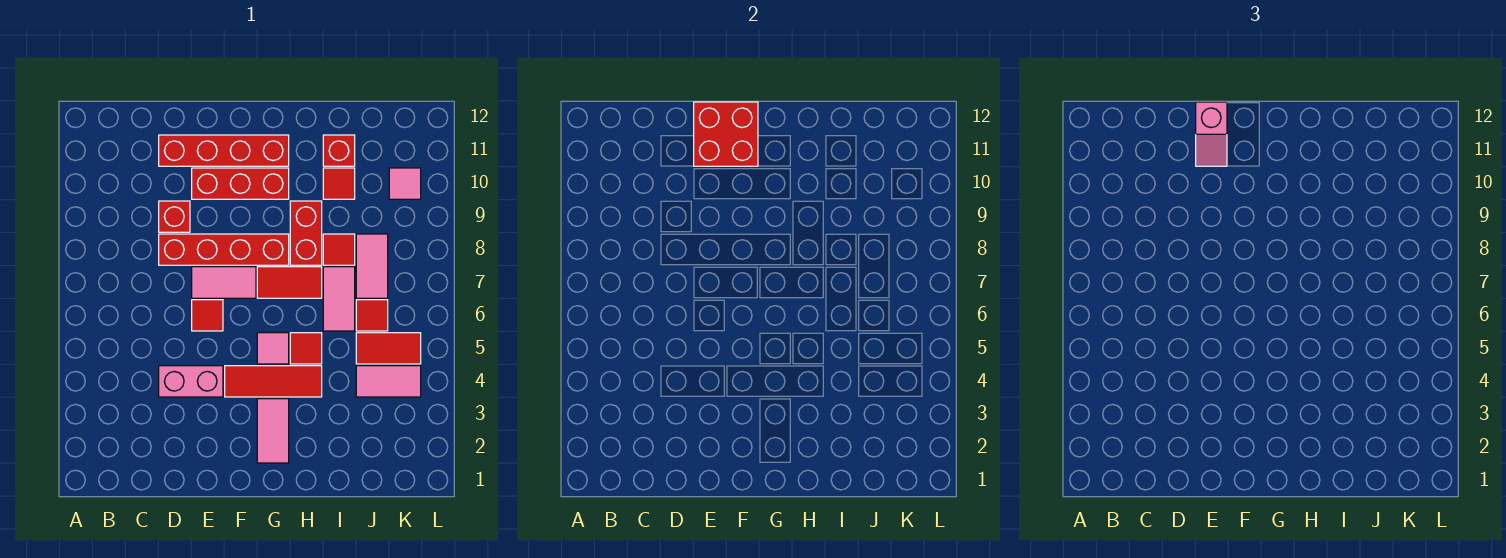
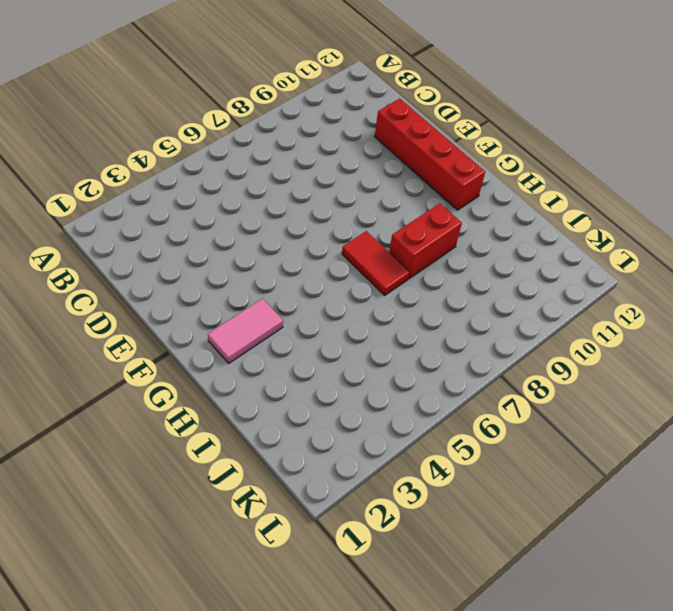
none -> pink brick D4:E4 level 1
none -> red brick D8:G8 level 1
none -> red brick D9 level 1

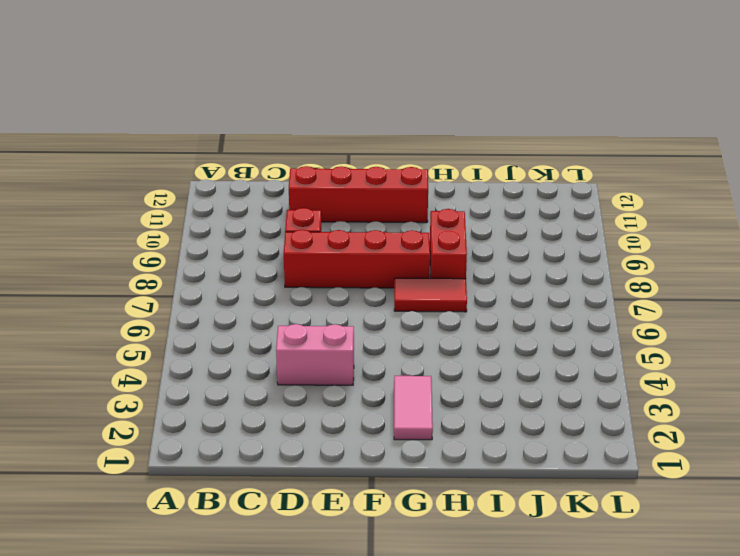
none -> red tile E6 level 1
none -> pink tile E7:F7 level 1
none -> red brick E10:G10 level 1

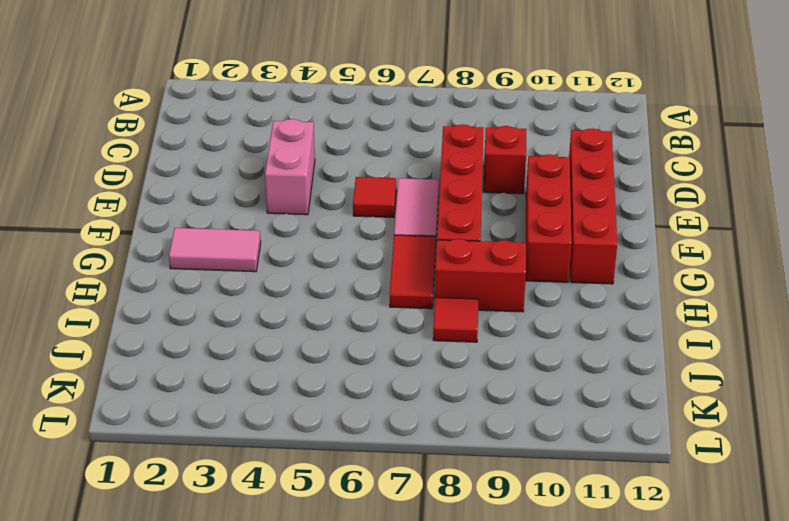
none -> red tile F4:H4 level 1
none -> pink tile G5 level 1
none -> red tile H5 level 1

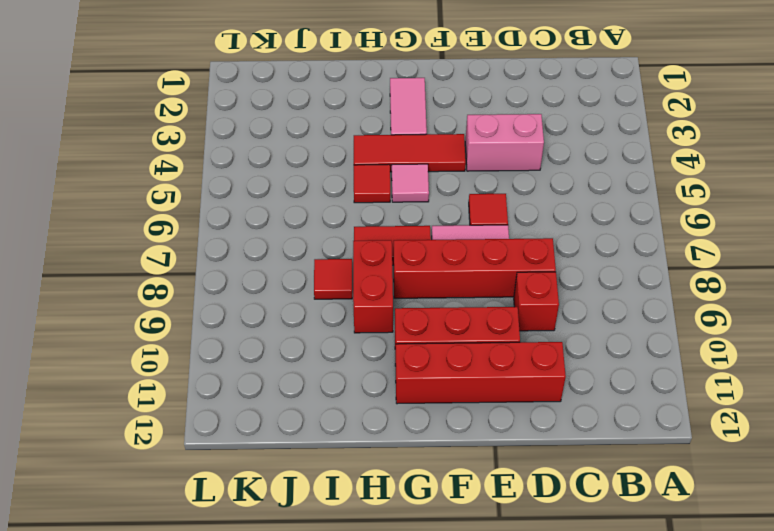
none -> pink tile I6:I7 level 1
none -> red tile I10 level 1
none -> red brick I11 level 1

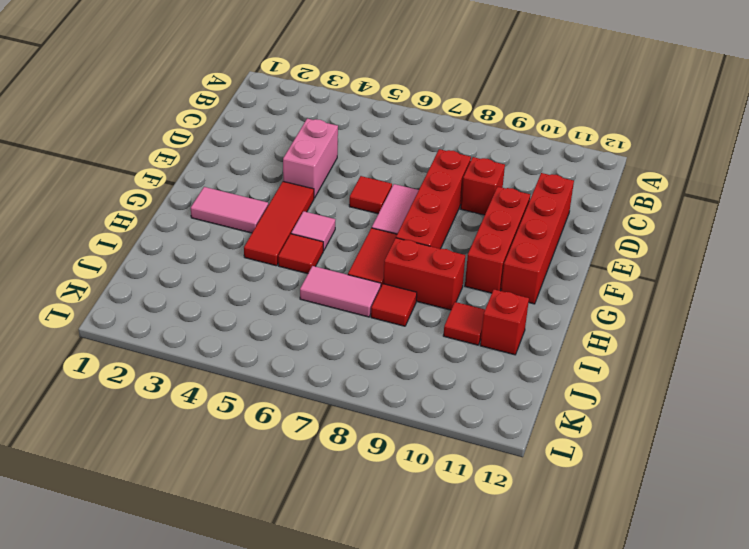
none -> pink tile J4:K4 level 1
none -> red tile J5:K5 level 1
none -> red tile J6 level 1

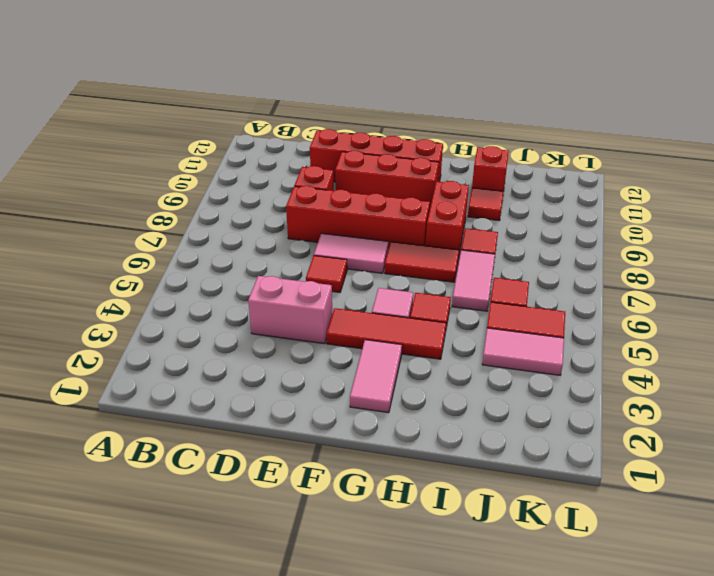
none -> pink tile J7:J8 level 1
none -> pink tile K10 level 1
none -> red brick E11:F12 level 2

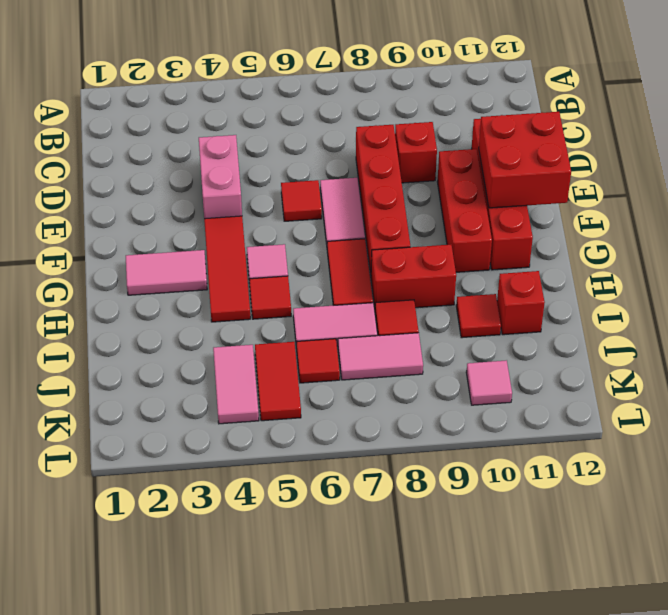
none -> pink slope E11:E12 level 3 top 12

